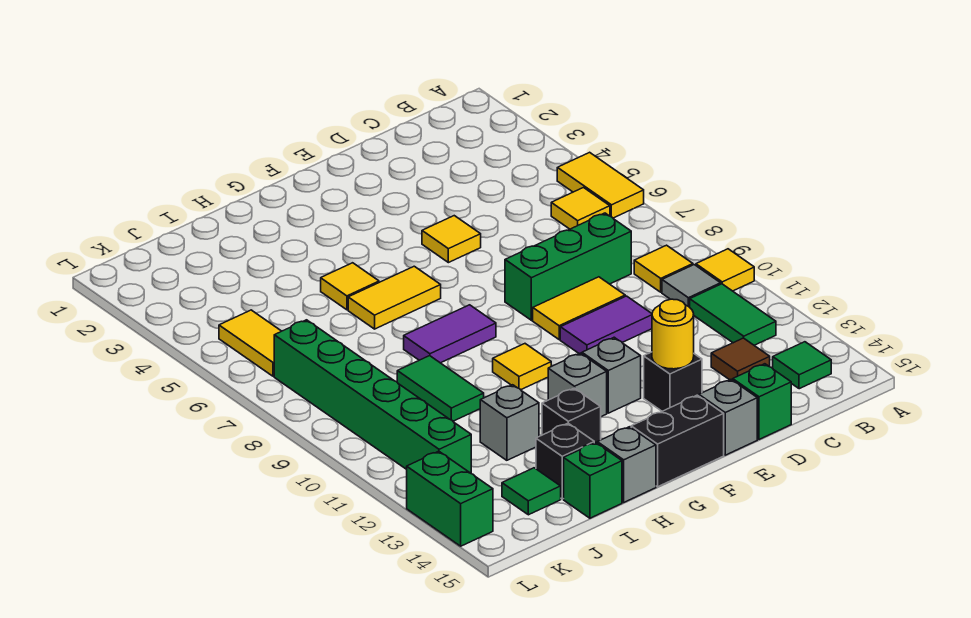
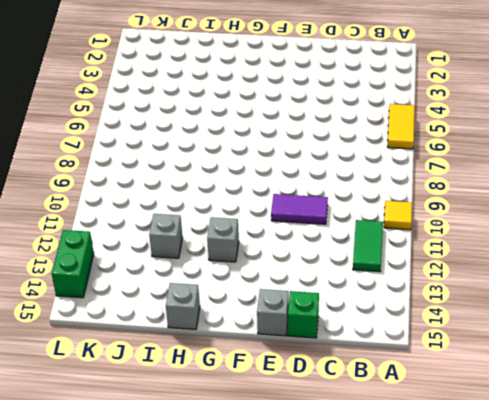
none -> yellow tile B6 level 1
none -> yellow tile B9 level 1
none -> grey tile B10 level 1
none -> green tile B14 level 1

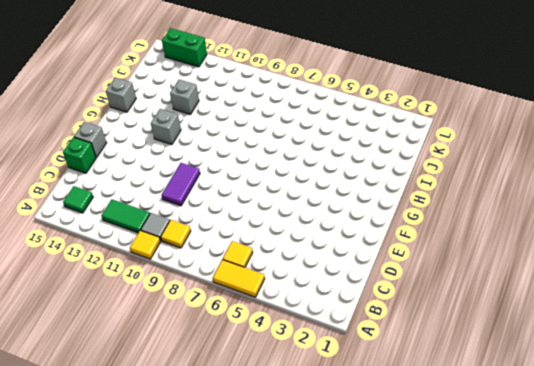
none -> green brick C8:E8 level 1
none -> brown tile C13 level 1
none -> yellow tile D9:E9 level 1
none -> yellow tile E5 level 1

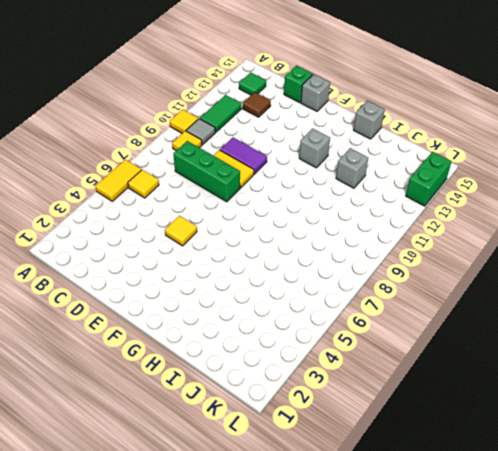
none -> black brick E13 level 1
none -> grey brick F12 level 1
none -> black brick F15:G15 level 1
none -> yellow tile G6:H6 level 1

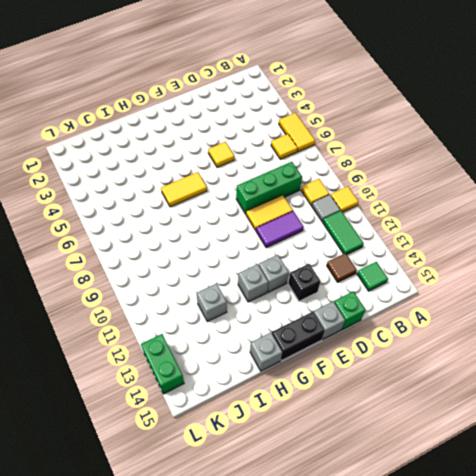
none -> purple tile G8:H8 level 1
none -> yellow tile G10 level 1
none -> yellow tile H5 level 1
none -> black brick H13 level 1

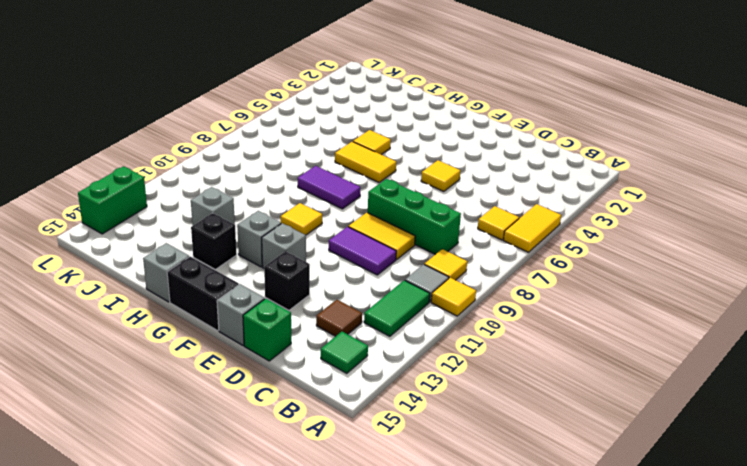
none -> green tile I9:I10 level 1
none -> black brick I14 level 1
none -> green brick I15 level 1
none -> green tile J14 level 1

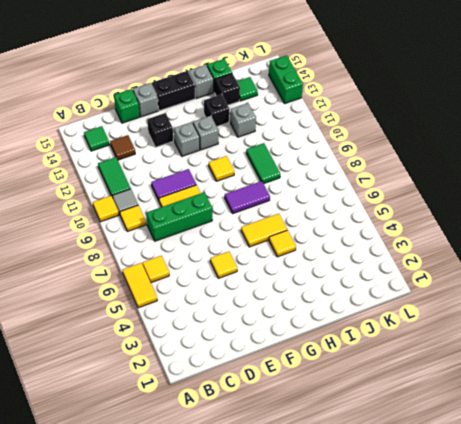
none -> yellow tile K5:K6 level 1
none -> green brick K7:K12 level 1
none -> yellow round brick E13 level 2

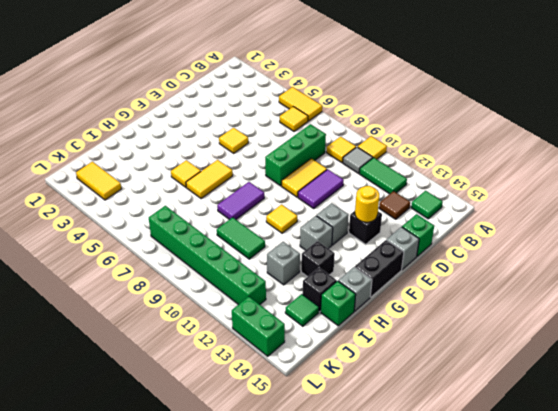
yellow tile K2:K3 level 1 -> yellow tile K5:K6 level 1

